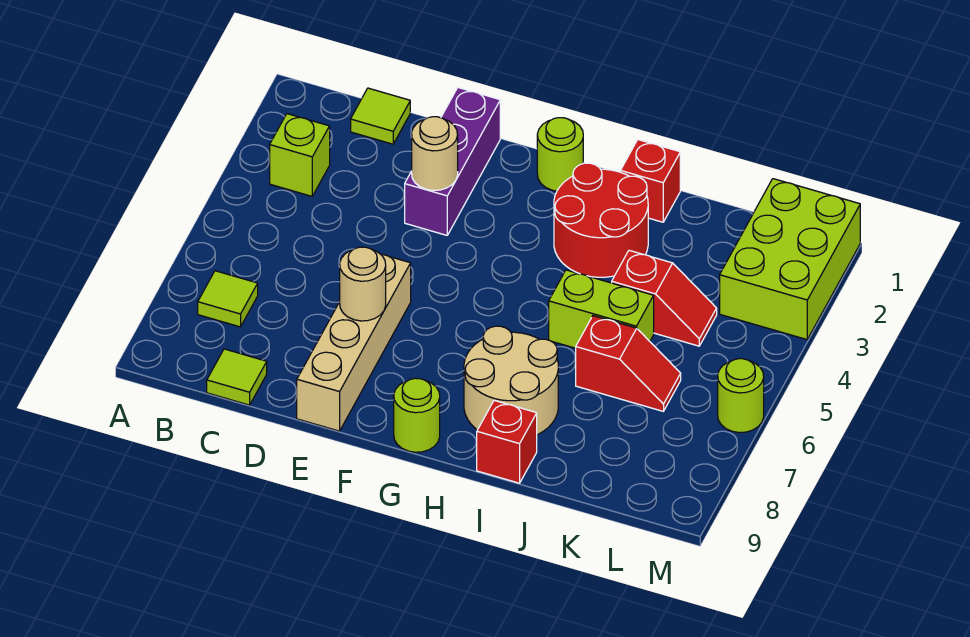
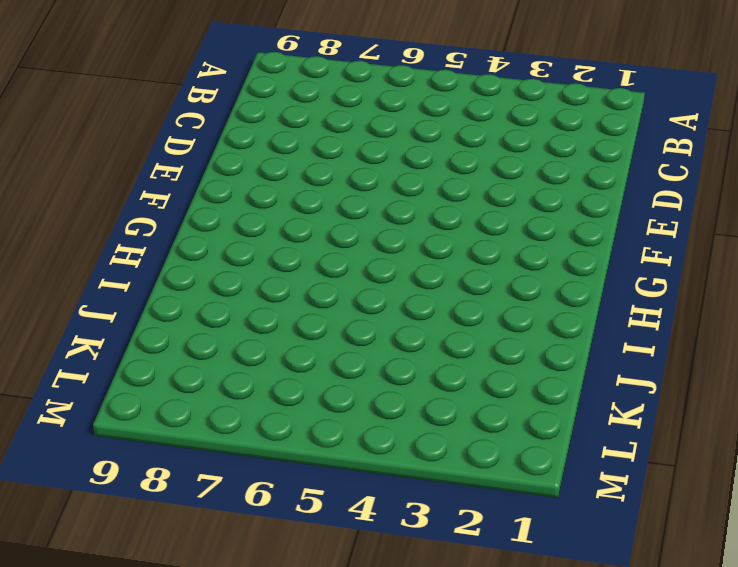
none -> lime brick B3 level 1
none -> lime tile B7 level 1
none -> lime tile C1 level 1

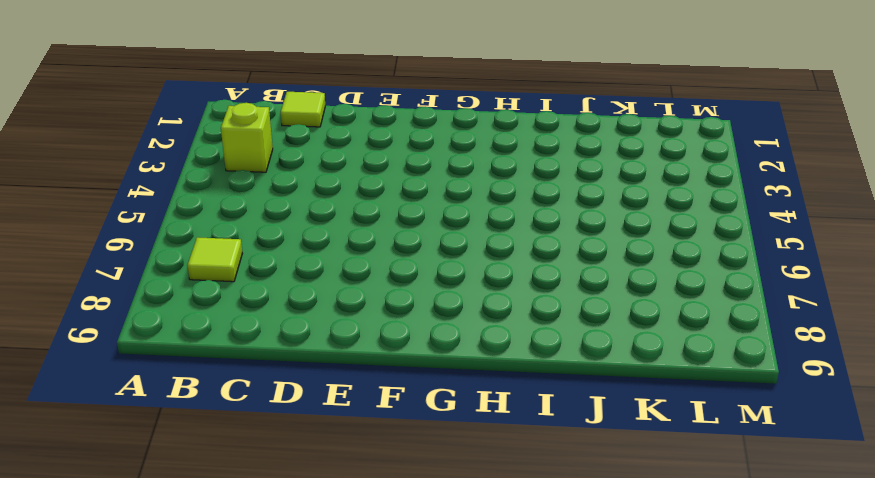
none -> lime tile C9 level 1
none -> purple brick E1:E3 level 1
none -> tan brick E6:E9 level 1

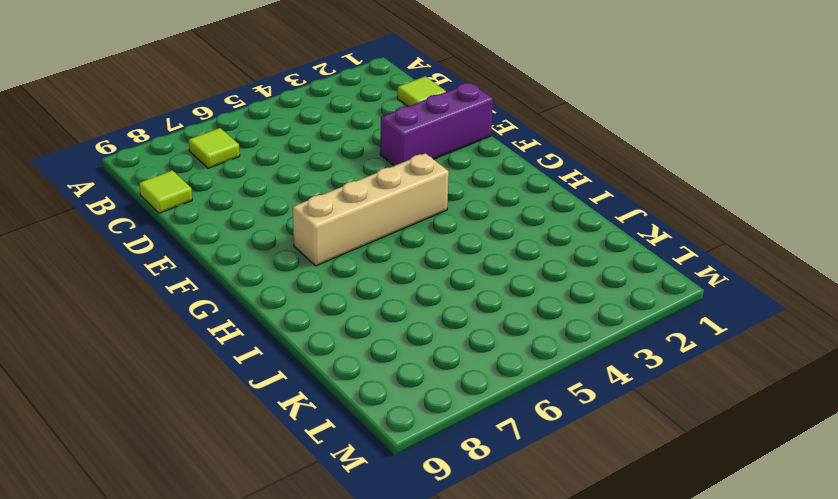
tan brick G4:G7 level 1 -> tan brick E6:E9 level 1
none -> lime brick B3 level 1
none -> lime round brick G1 level 1
none -> lime round brick G9 level 1

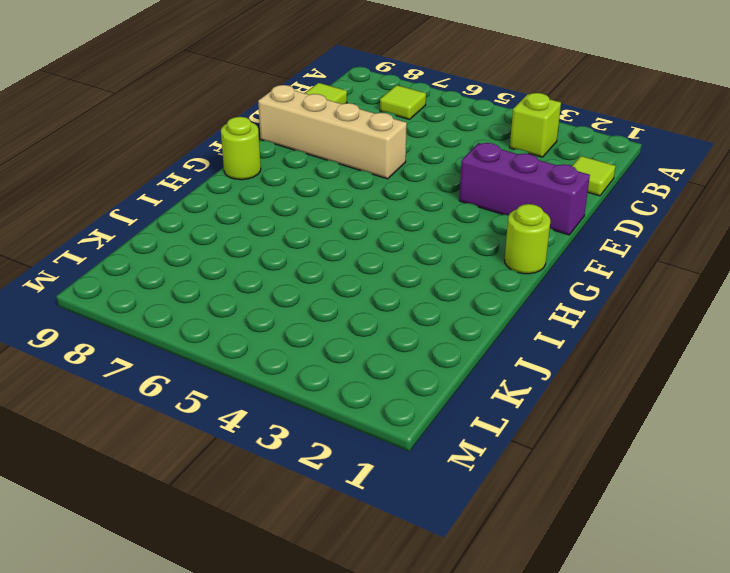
none -> red round brick H2:I3 level 1
none -> tan round brick H7:I8 level 1
none -> red brick I1 level 1

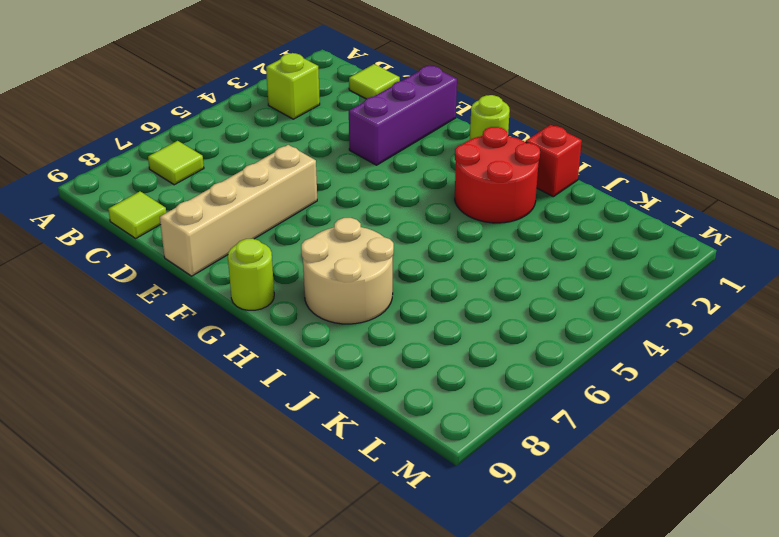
none -> lime brick I5:J5 level 1
none -> red brick I9 level 1
none -> red slope J4:K4 level 1 top J

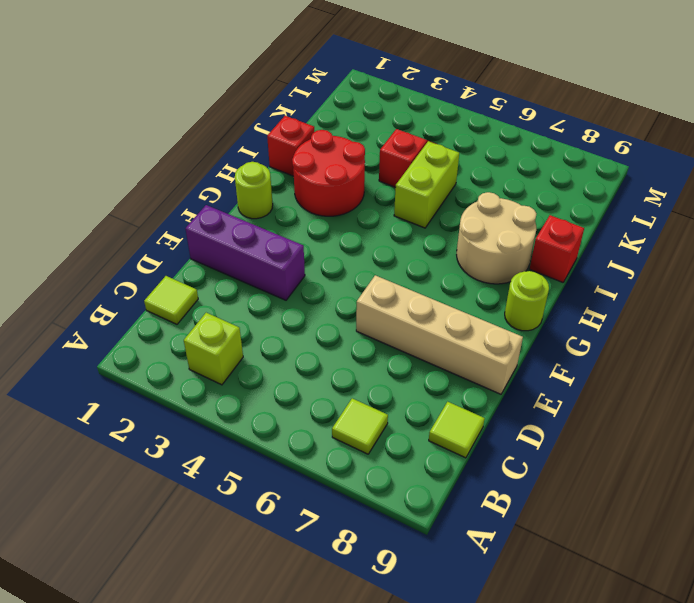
none -> red slope J6:K6 level 1 top J
none -> lime brick L1:M3 level 1
none -> lime round brick M6 level 1

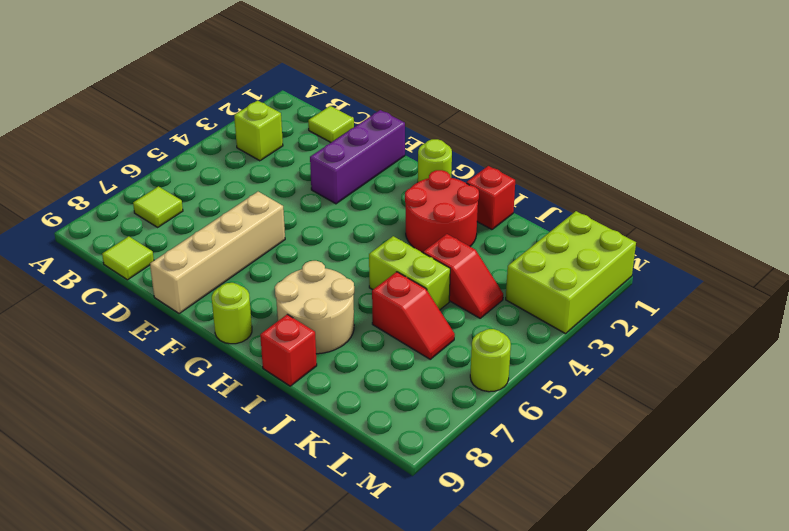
none -> tan round brick E3 level 2
none -> tan round brick E7 level 2

